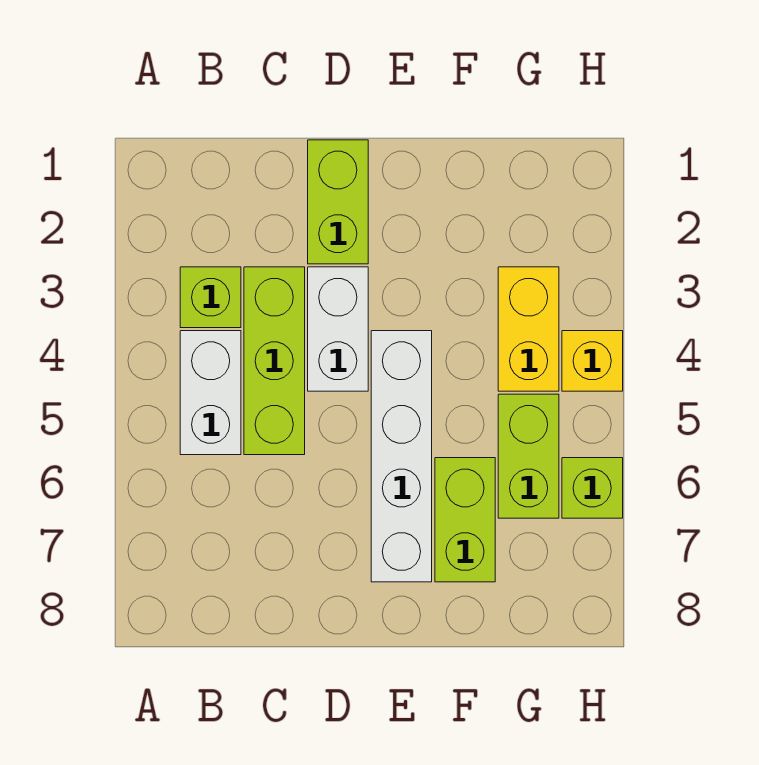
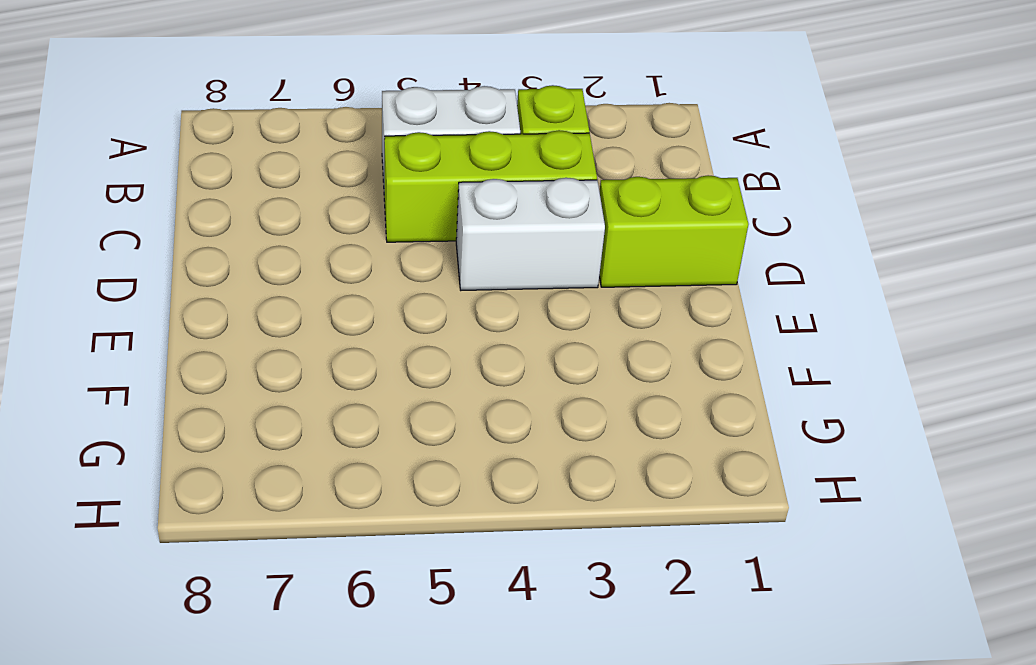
none -> white brick E4:E7 level 1
none -> lime brick F6:F7 level 1

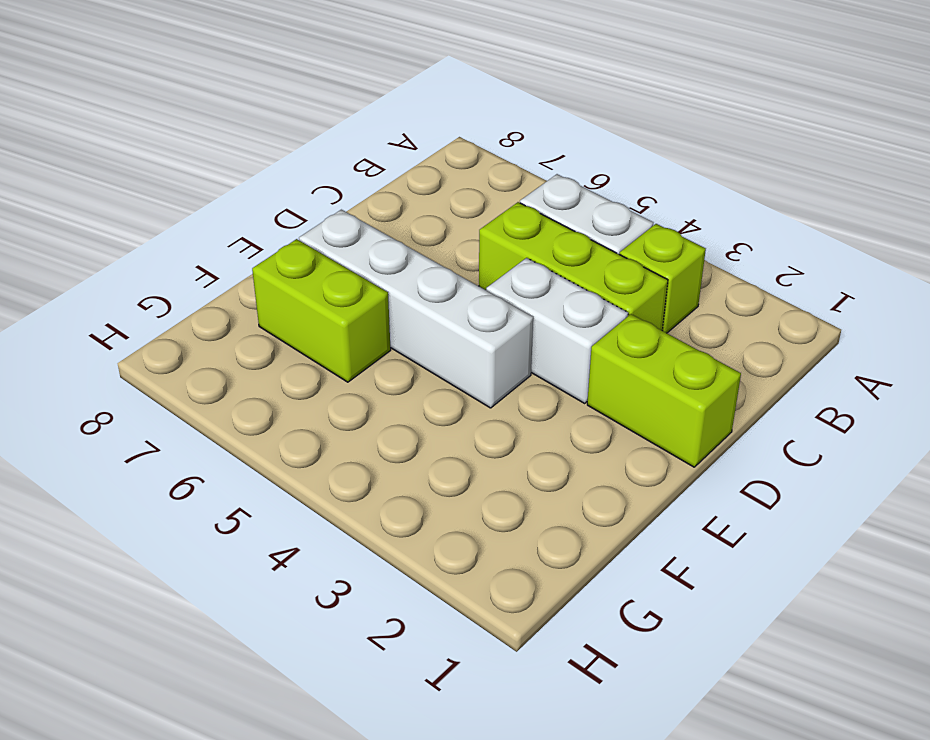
none -> yellow brick G3:G4 level 1
none -> lime brick G5:G6 level 1

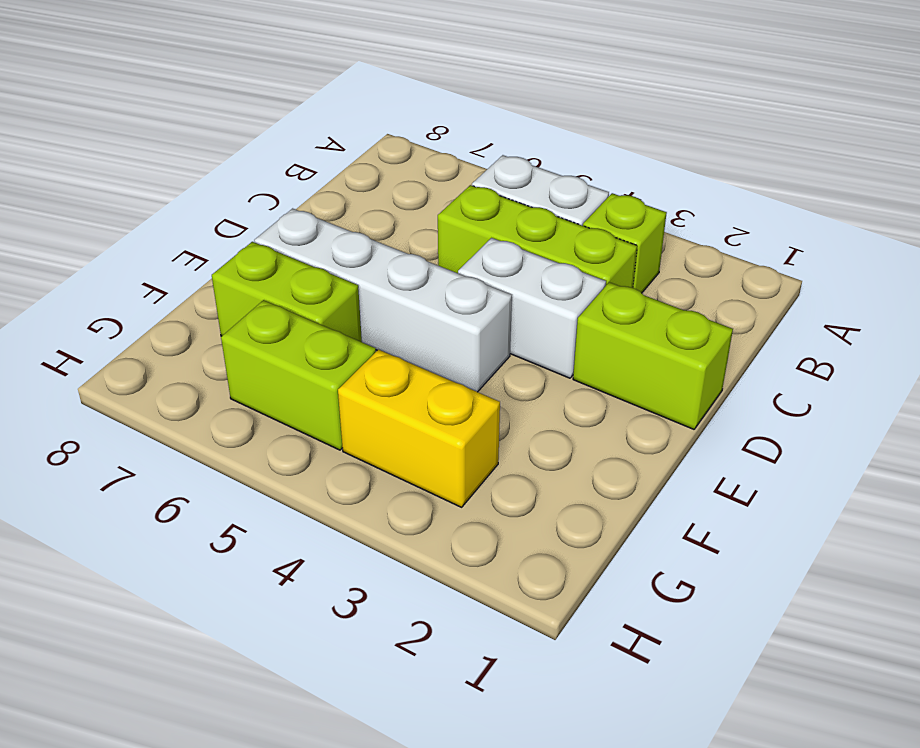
none -> yellow brick H4 level 1
none -> lime brick H6 level 1

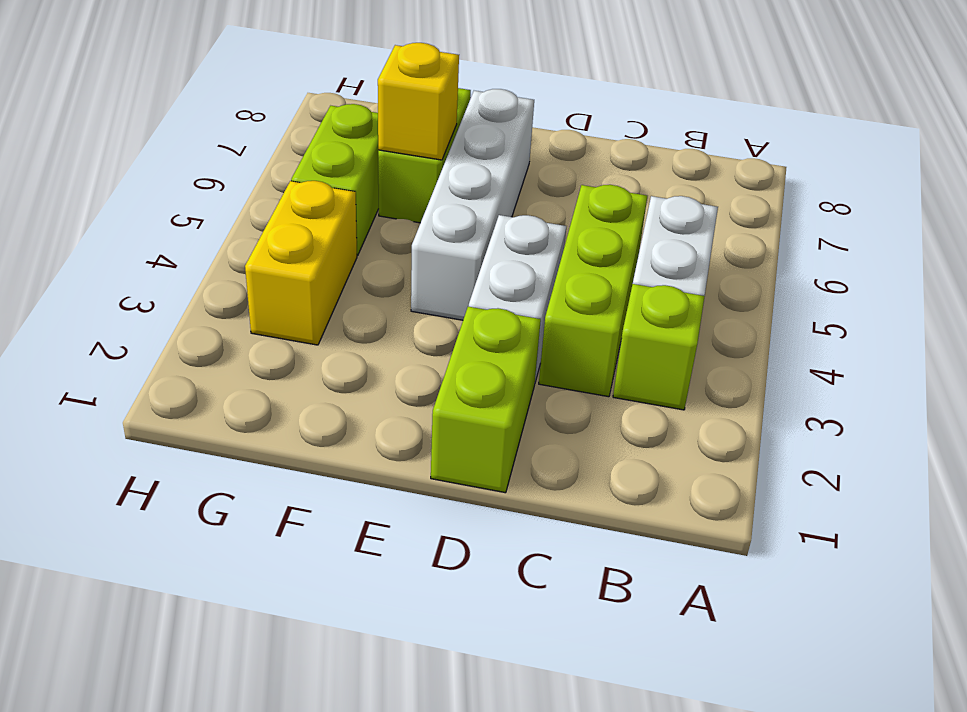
yellow brick F6 level 2 -> yellow brick H4 level 1
none -> lime brick H6 level 1

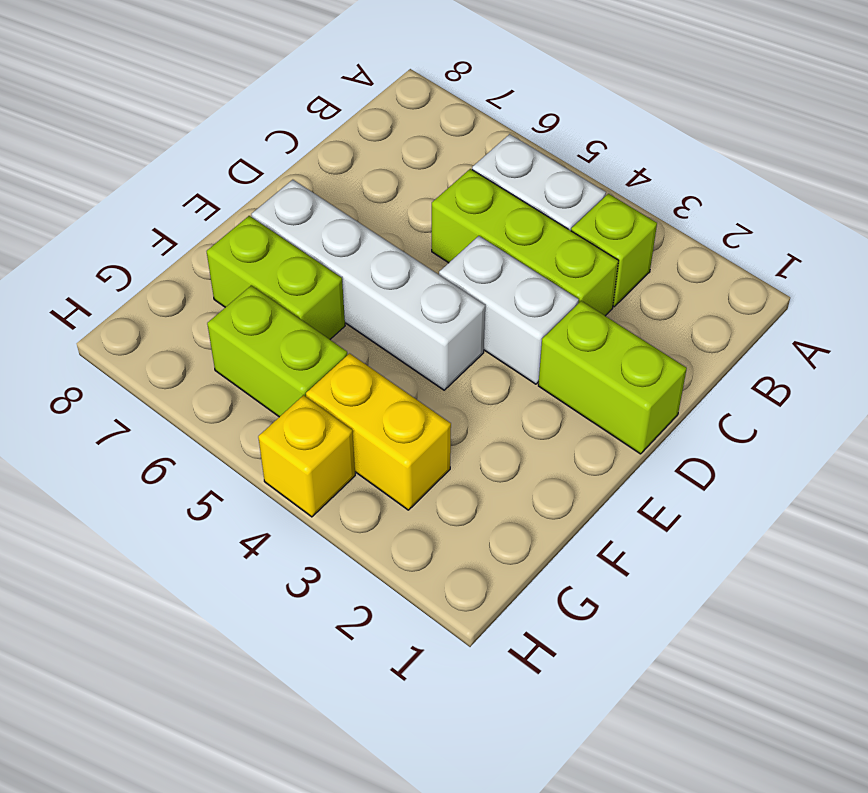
none -> lime brick H6 level 1

